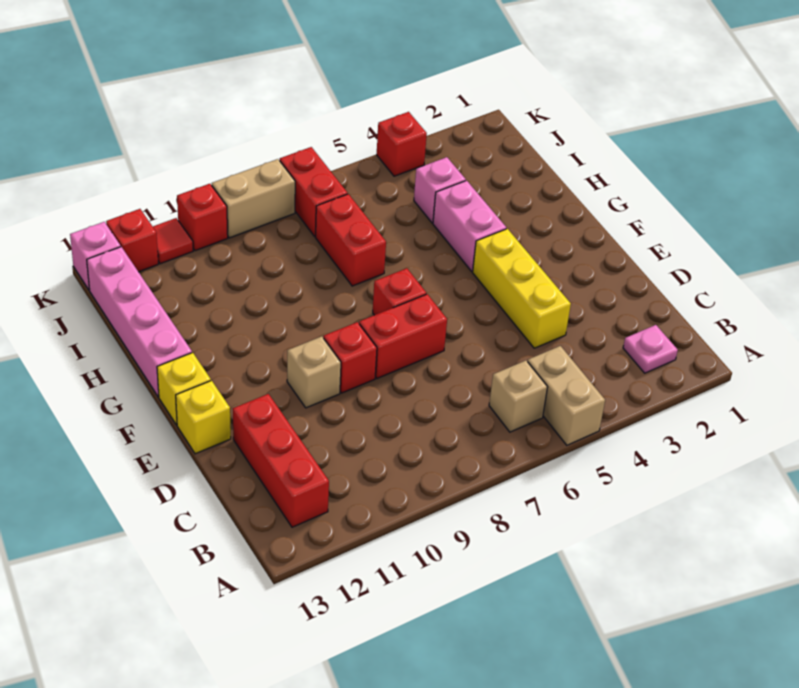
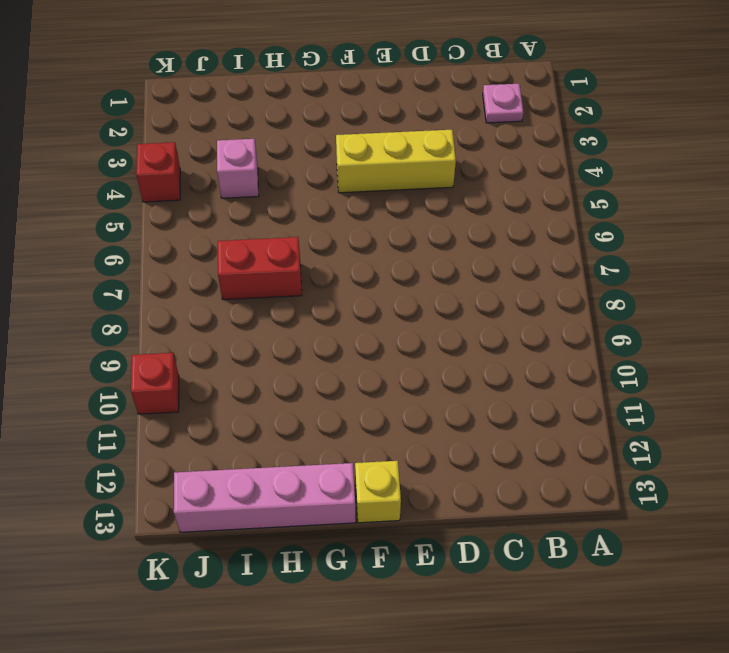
none -> tan brick A5:B5 level 1
none -> tan brick B6 level 1
none -> red brick B12:D12 level 1

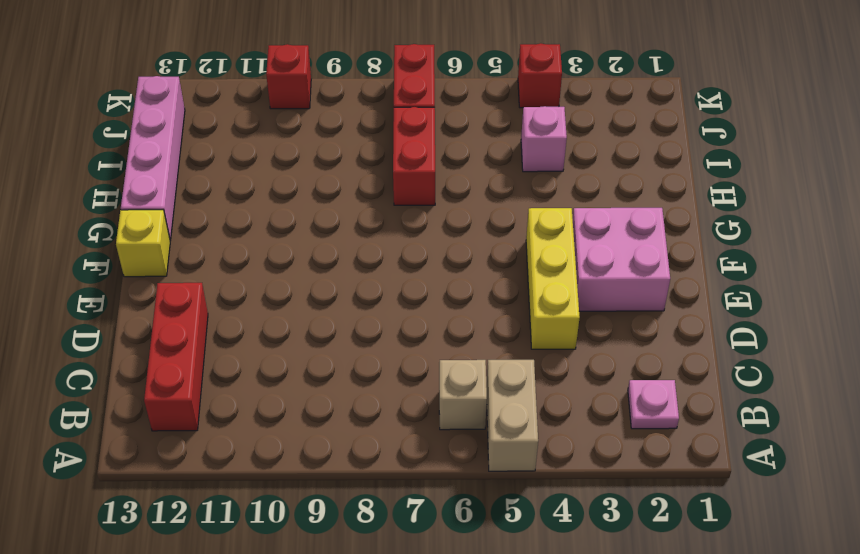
pink brick E2:F3 level 1 -> none
none -> red brick E7:E8 level 1
none -> red brick E9 level 1
none -> tan brick E10 level 1

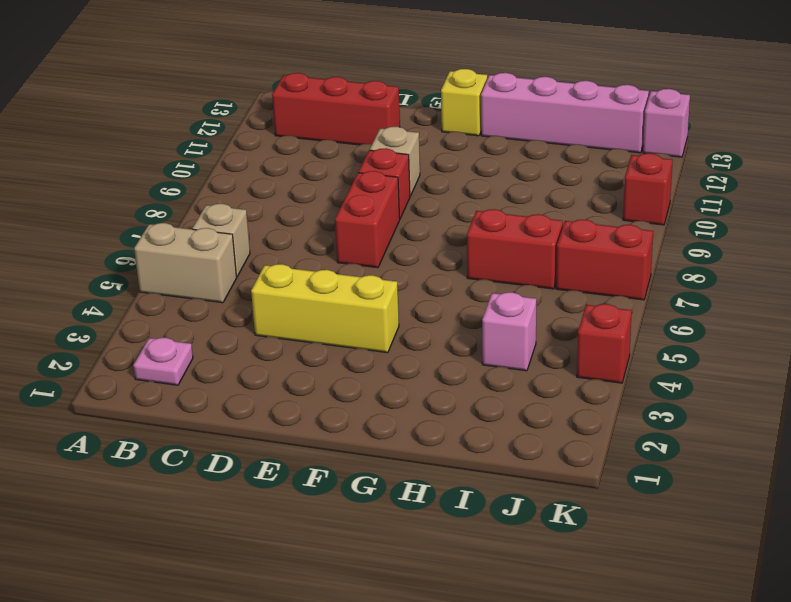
none -> yellow brick E13 level 1
none -> red brick F7 level 1
none -> pink brick G4:H4 level 1

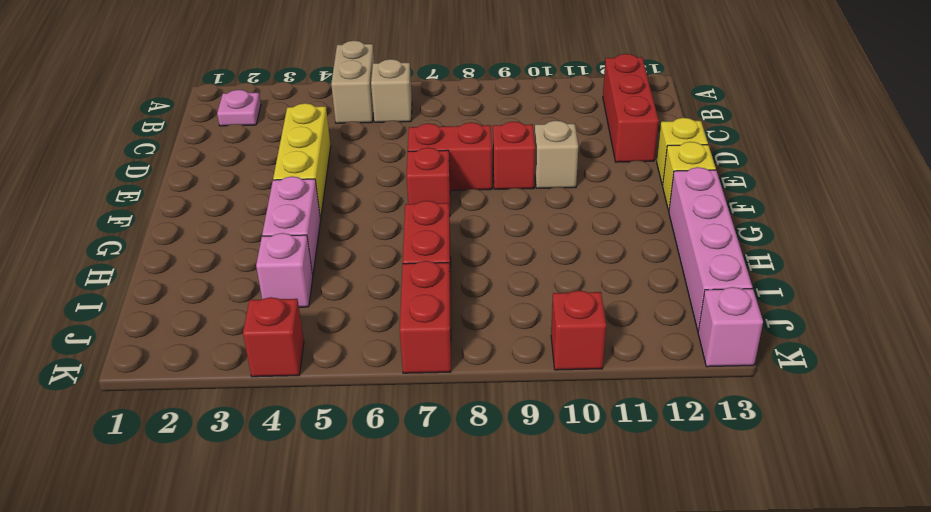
none -> tan brick K8:K9 level 1
none -> red tile K11 level 1
none -> red brick K12 level 1

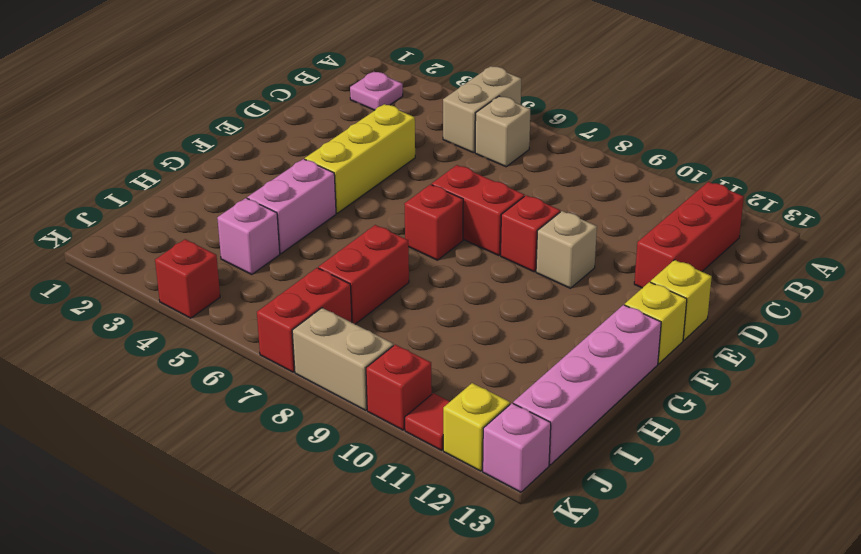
yellow brick K12 level 1 -> red brick K12 level 1

